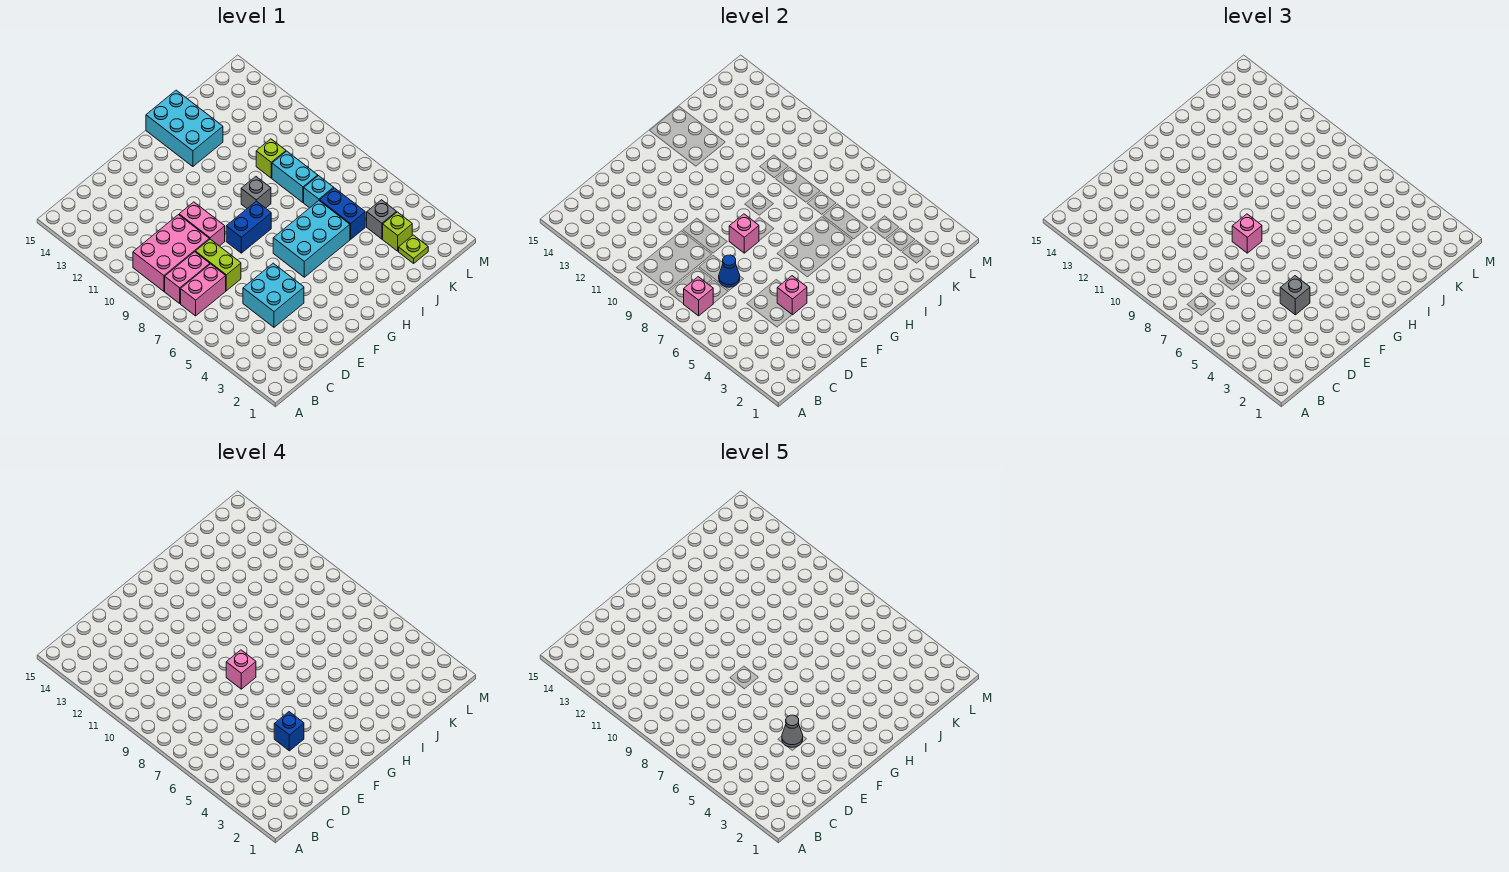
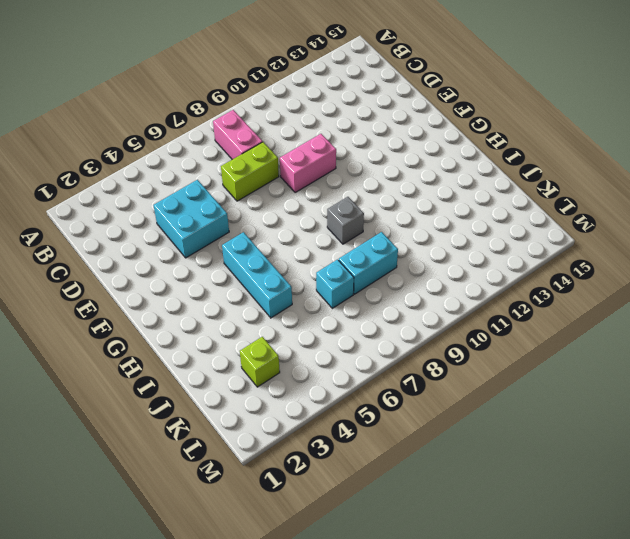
cyan brick G5:I5 level 1 -> cyan brick G5:I6 level 1
none -> pink brick B7:C7 level 1
none -> pink brick B9:D10 level 1
none -> blue brick F8:G8 level 1

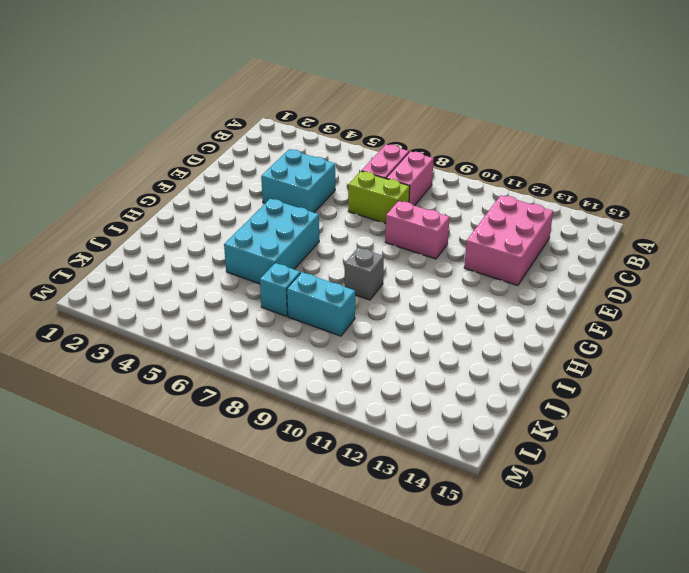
pink brick C12:E13 level 1 -> pink brick B9:D10 level 1
none -> blue brick F8:G8 level 1
none -> cyan brick H13:I15 level 1
none -> blue brick J5:J6 level 1

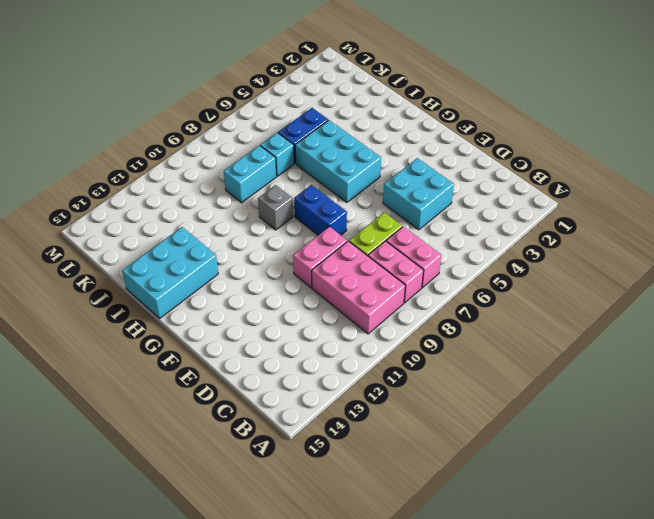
none -> lime brick J10 level 1
none -> lime plate K2 level 1
none -> lime brick K3 level 1

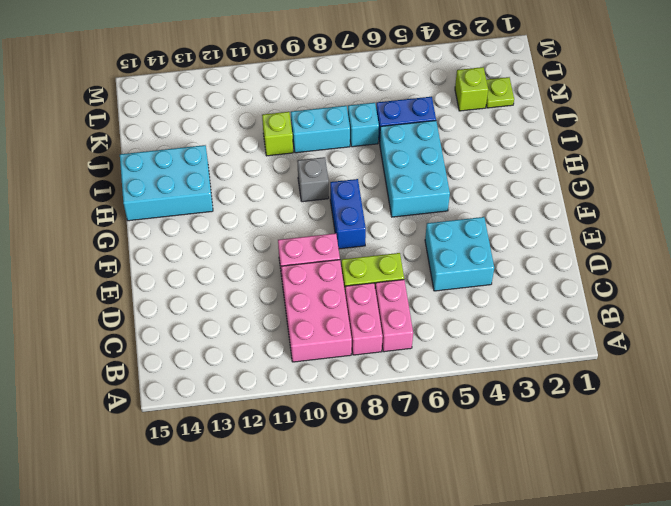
none -> grey brick K4 level 1
none -> pink brick B7 level 2
none -> blue cone D7 level 2

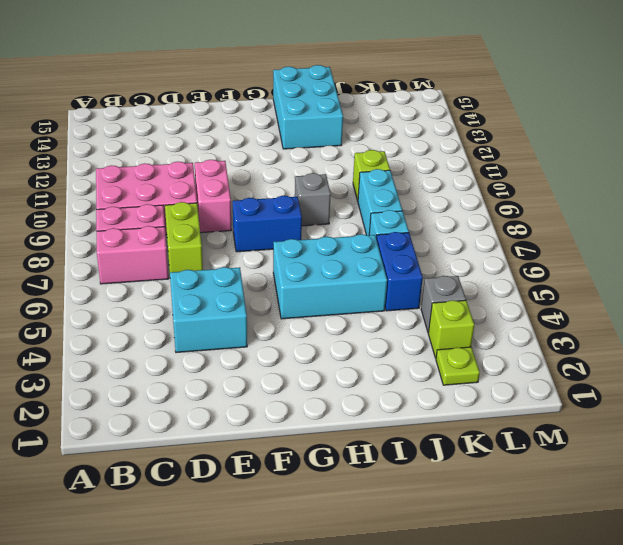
none -> pink brick B7 level 2
none -> blue cone D7 level 2
none -> pink brick E4 level 2

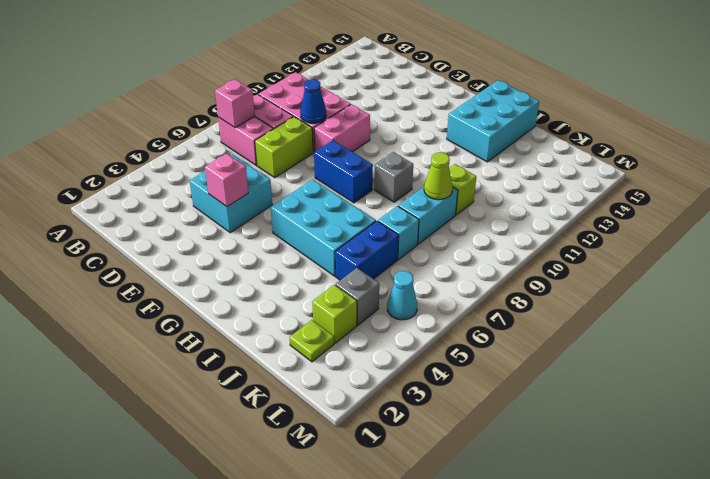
blue cone D9 level 2 -> blue cone D7 level 2
lime cone J9 level 2 -> none
cyan cone L5 level 1 -> none
none -> pink brick F8 level 2
none -> grey brick E4 level 3
none -> pink brick F8 level 3

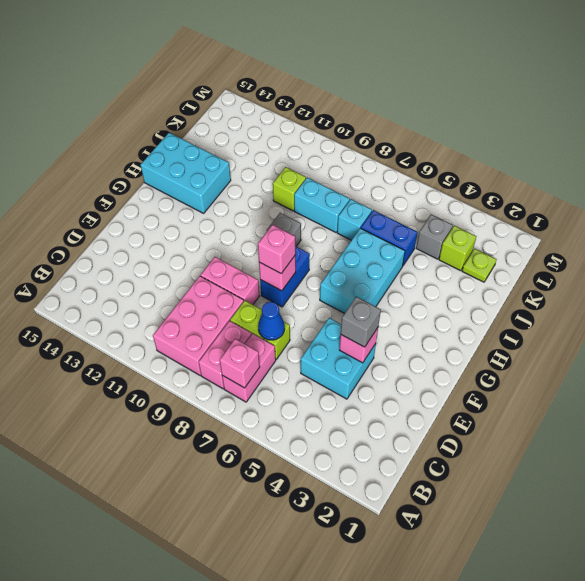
none -> blue brick E4 level 4
none -> pink brick F8 level 4
none -> grey cone E4 level 5

